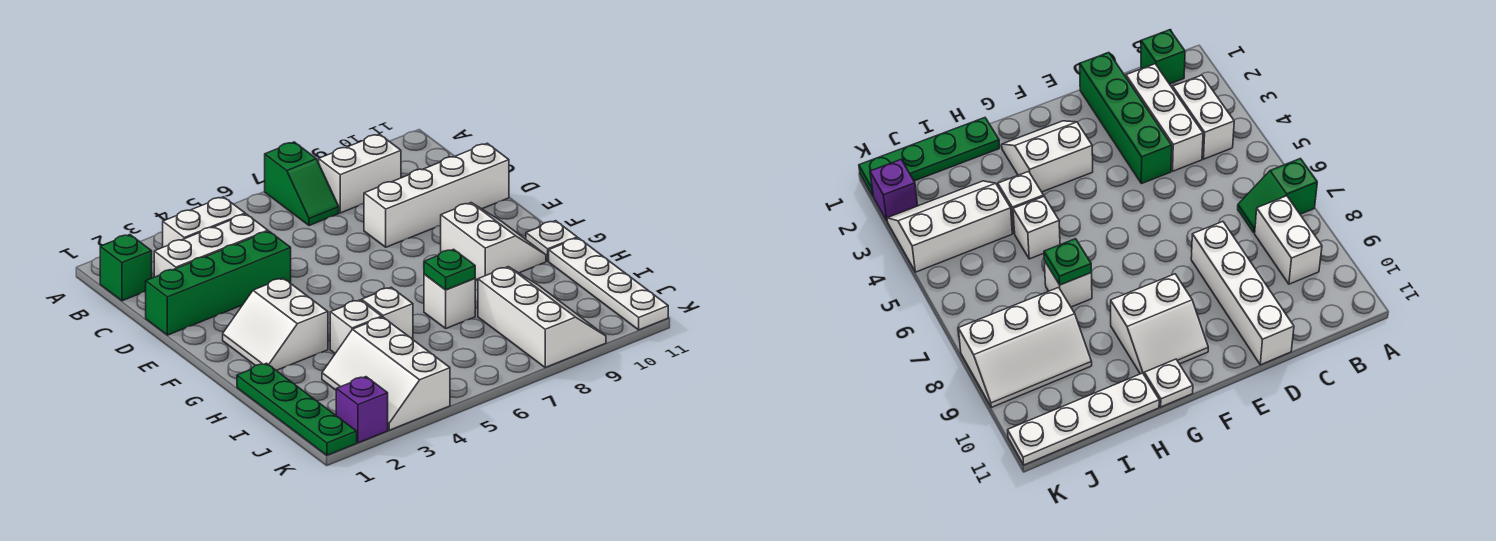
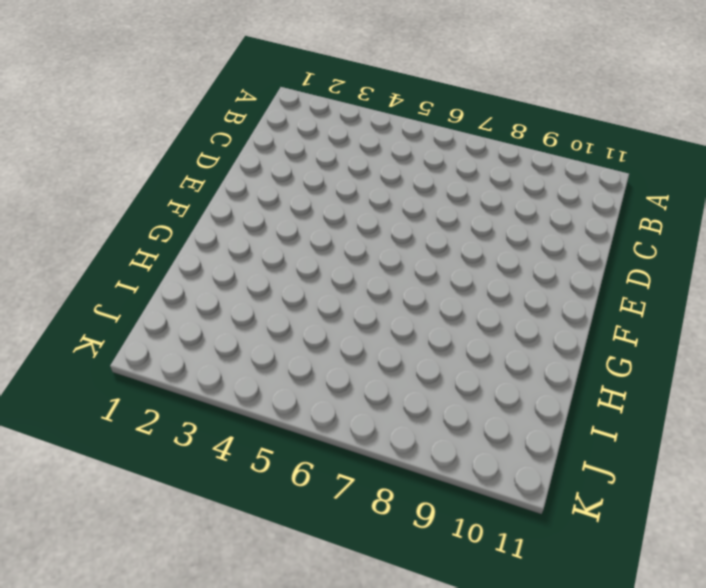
none -> green slope A7:B7 level 1 top A
none -> green brick B1 level 1
none -> white brick B3:B4 level 1

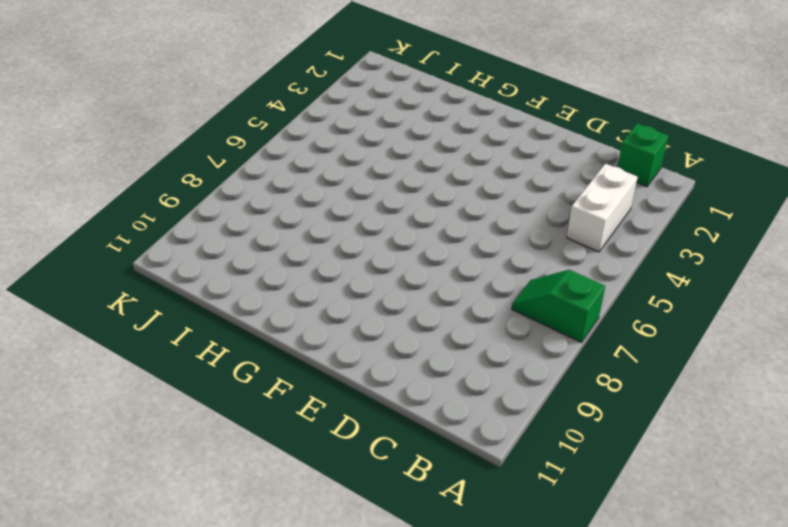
none -> white brick B8:B9 level 1
none -> white brick C2:C4 level 1
none -> green brick D1:D4 level 1

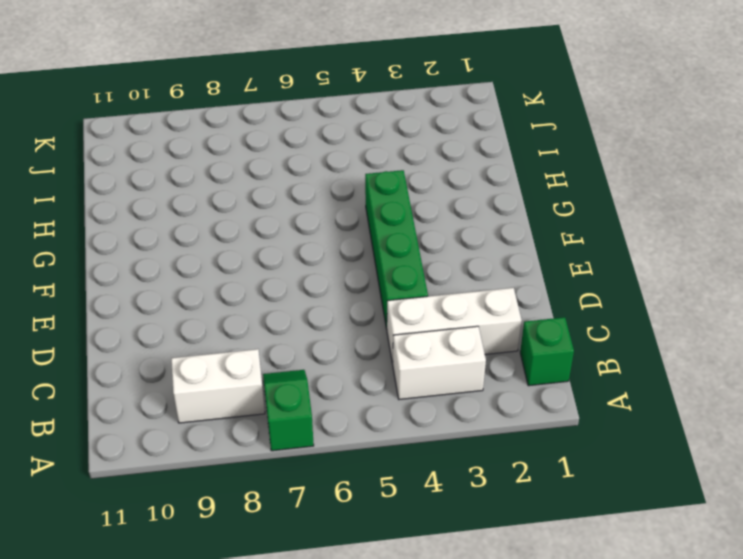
green brick D4:G4 level 1 -> green brick D1:D4 level 1
none -> white brick D8:D11 level 1
none -> white slope F2:G3 level 1 top 3
none -> white slope F9:G10 level 1 top 9

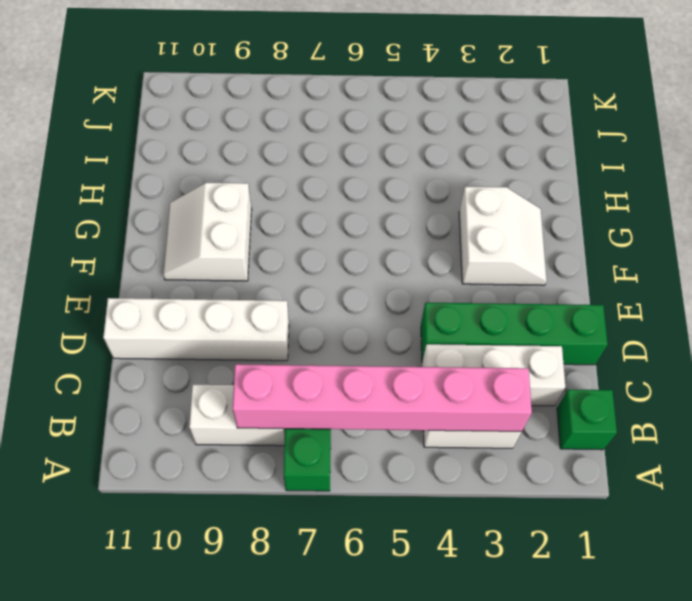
pink brick B3:B8 level 2 -> none
none -> white plate G11 level 1
none -> green plate H1:K1 level 1
none -> white brick H4 level 1

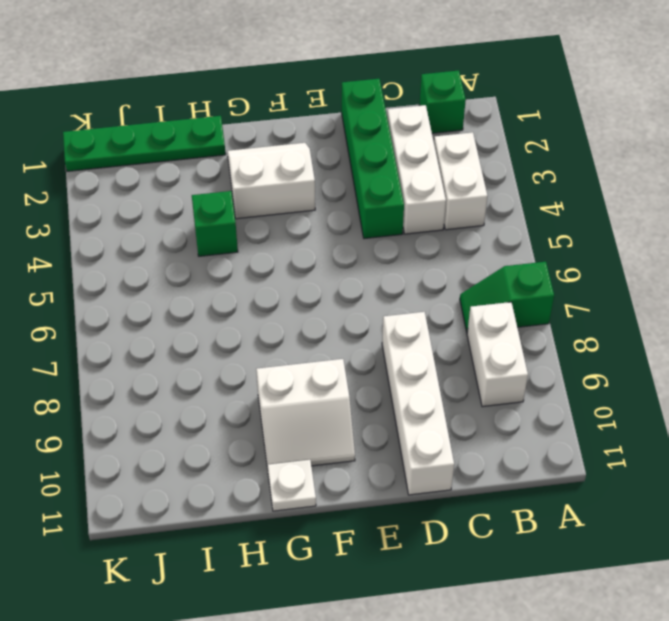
green brick H4 level 1 -> white brick H4 level 1
none -> white brick H5 level 1
none -> white brick H7 level 1
none -> white plate H11:K11 level 1

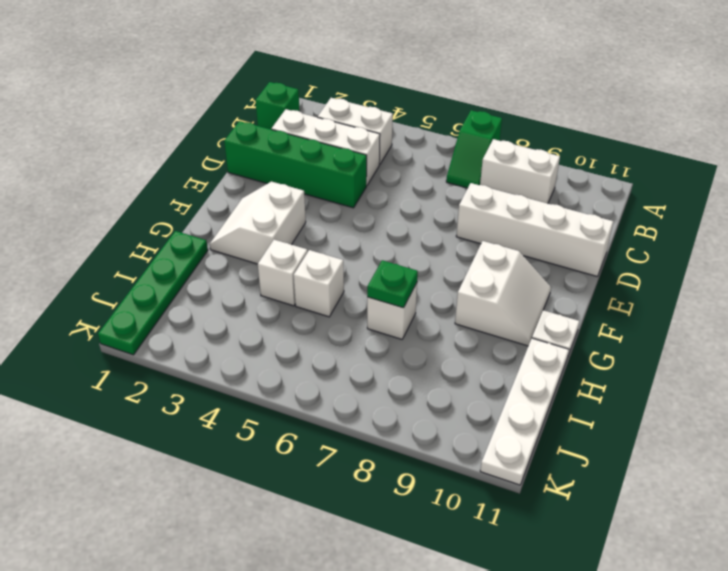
none -> white slope I3:K4 level 1 top 4
none -> white slope I8:K9 level 1 top 8
none -> purple brick K2 level 1

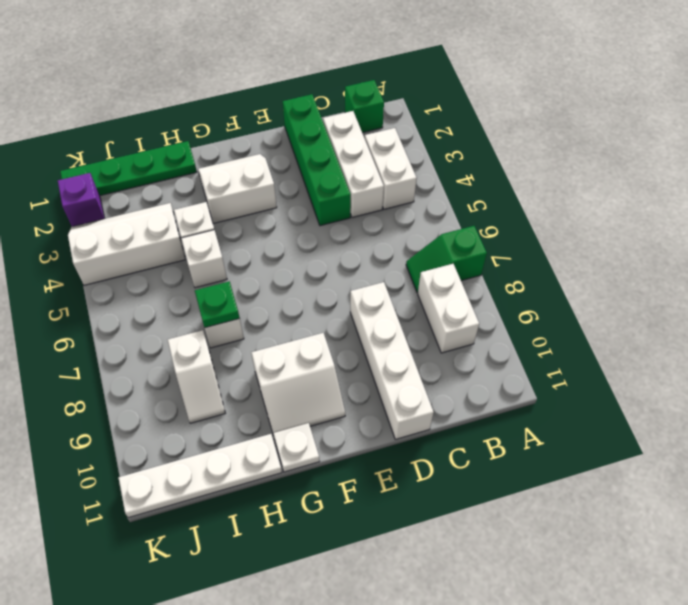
white slope I8:I9 level 1 top 8 -> white slope I8:K9 level 1 top 8

